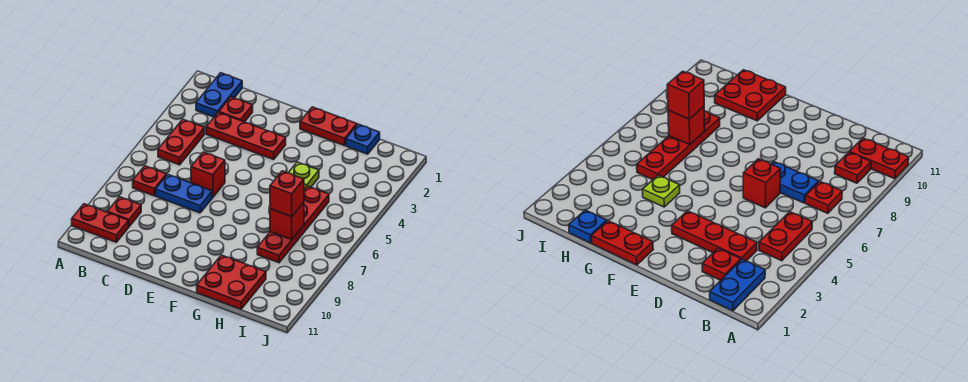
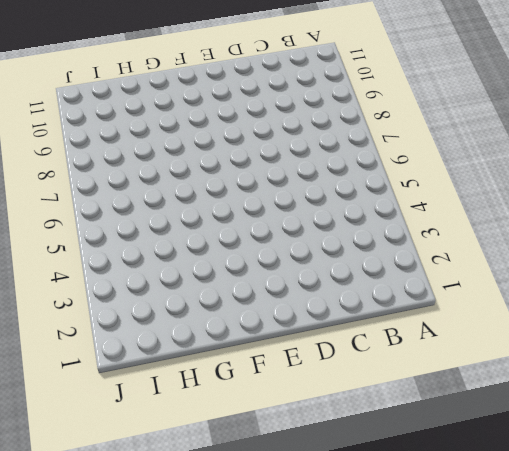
none -> red plate A10:B10 level 1
none -> blue plate B1:B2 level 1
none -> red plate B4:B5 level 1

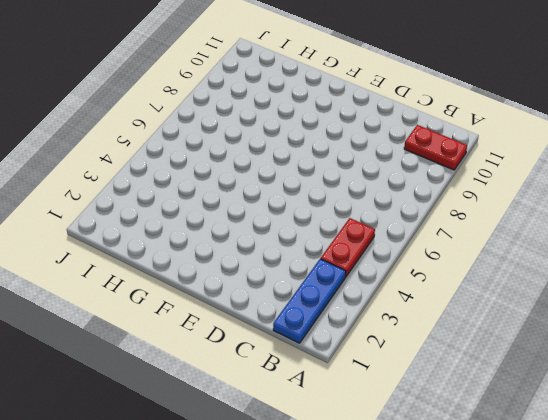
blue plate B1:B3 level 1 -> blue plate B1:B2 level 1
none -> red plate B7 level 1
none -> red plate B9 level 1
none -> red plate C2 level 1

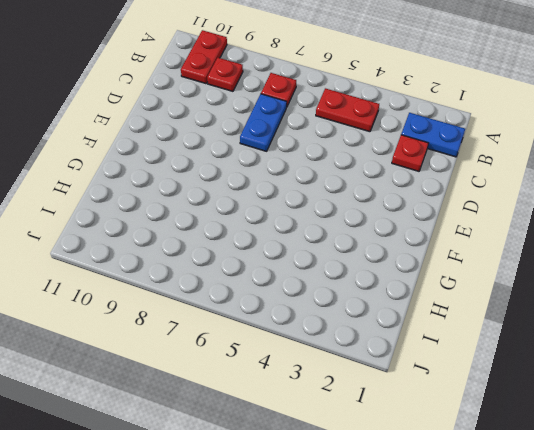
none -> red plate C3:E3 level 1
none -> red brick D6 level 1
none -> red plate F1:G1 level 1

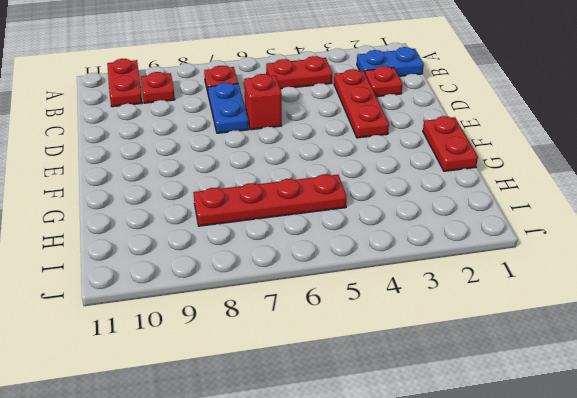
none -> lime plate G4 level 1
none -> red plate G10:H11 level 1
none -> blue plate H1 level 1

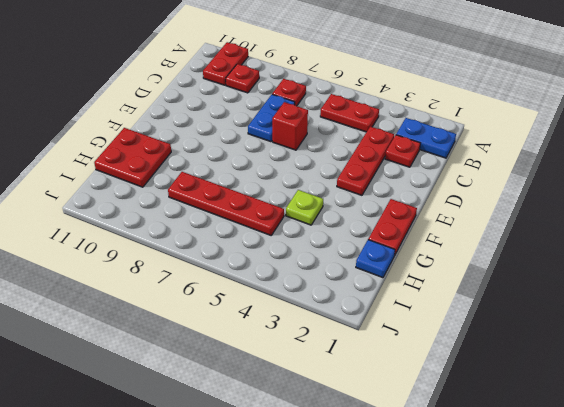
none -> red brick H7 level 2
none -> red brick H7 level 3

